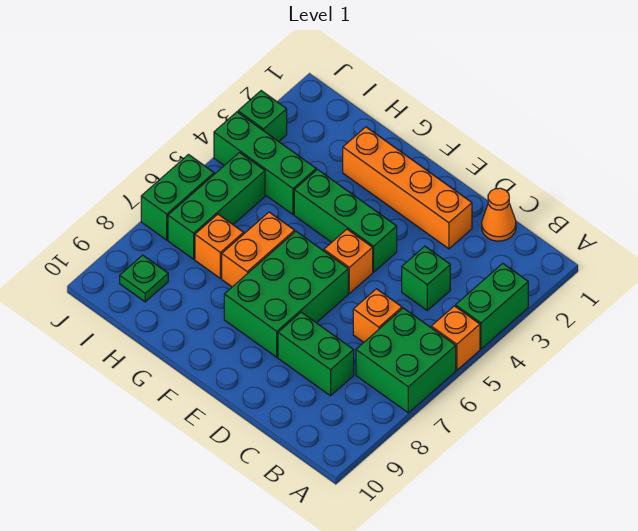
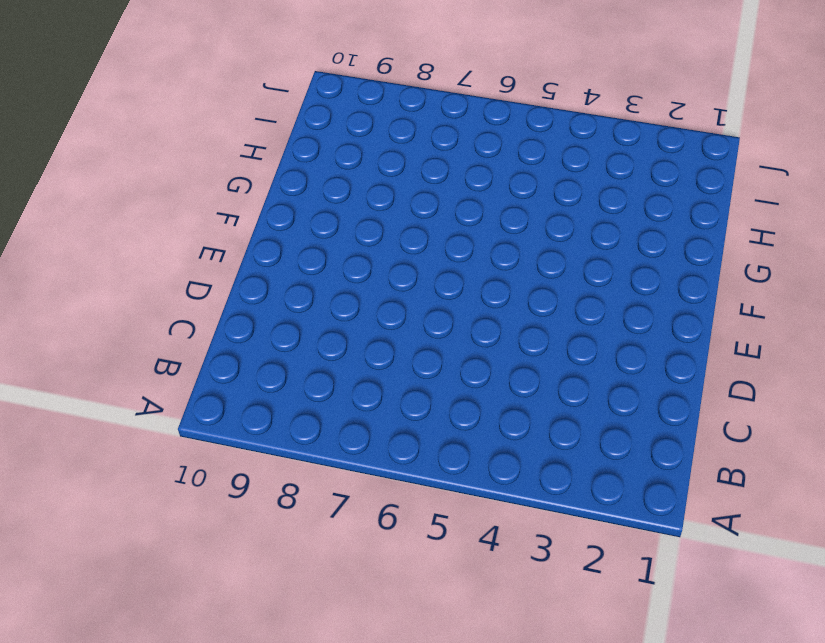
none -> green brick A3:A4 level 1
none -> orange brick A5 level 1
none -> green brick A6:B7 level 1

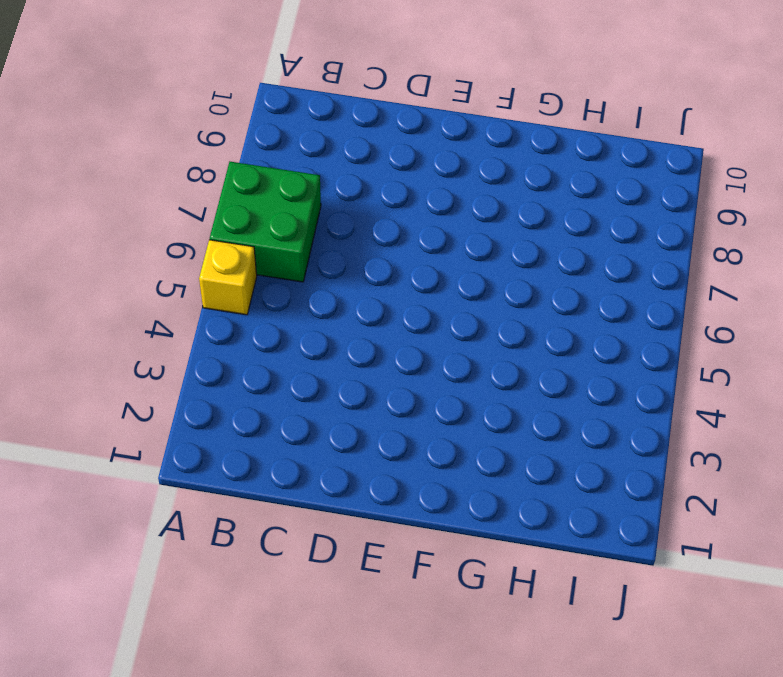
yellow brick A5 level 1 -> orange brick A5 level 1
none -> green brick A3:A4 level 1
none -> orange cone C1 level 1
none -> green brick C4 level 1

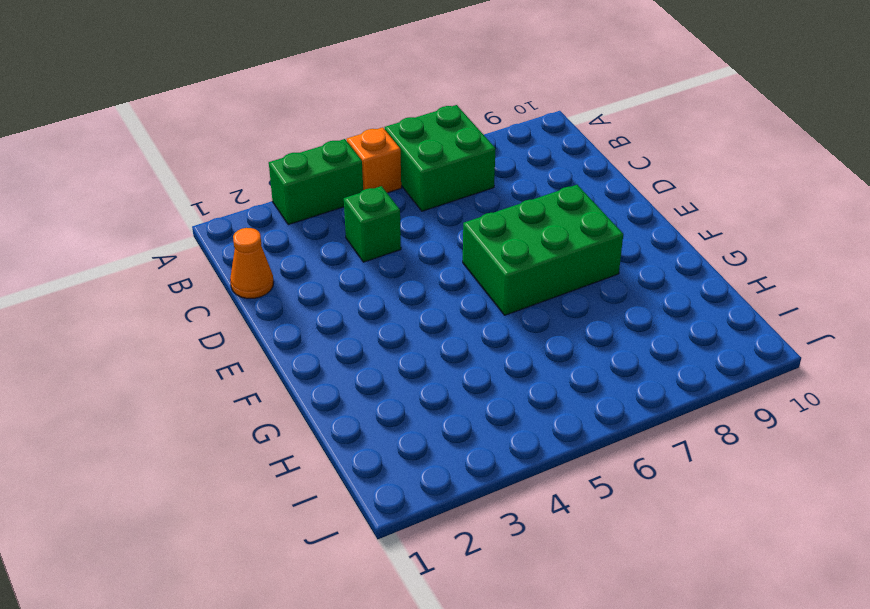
none -> orange brick C6 level 1
none -> green brick C8:D8 level 1
none -> orange brick D2:G2 level 1

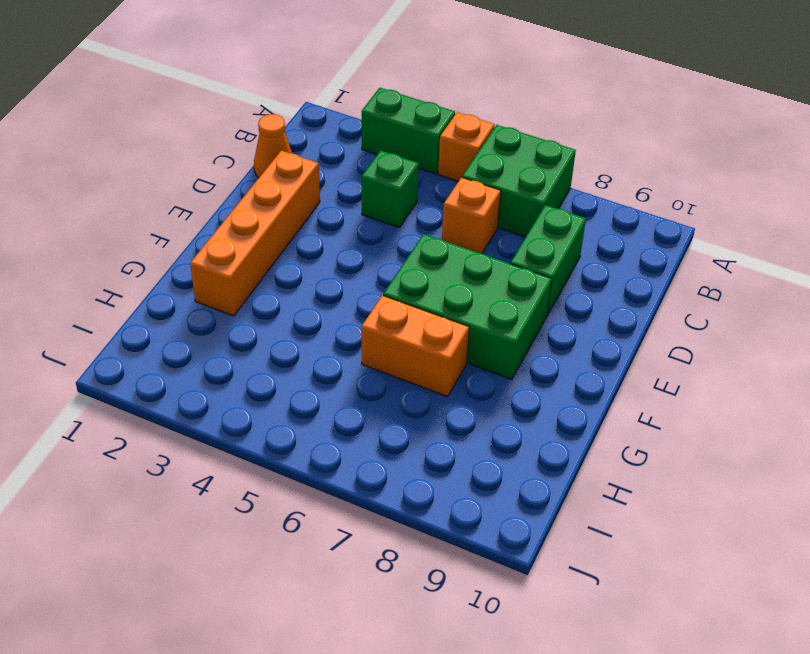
none -> green brick E4:G4 level 1
none -> orange brick E5 level 1
none -> green brick H4:J4 level 1

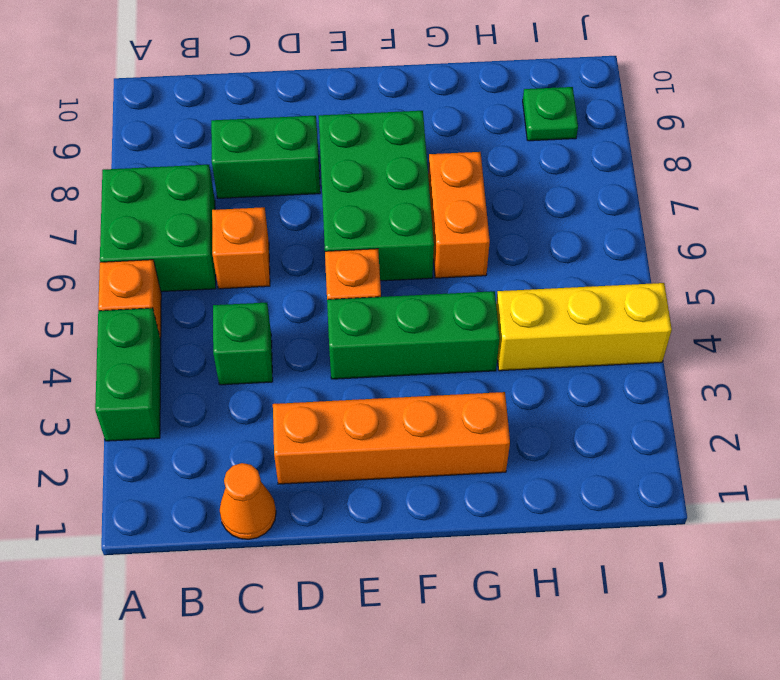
yellow brick H4:J4 level 1 -> green brick H4:J4 level 1
none -> orange brick H7 level 1
none -> green brick I5:I7 level 1
none -> green brick J3 level 1

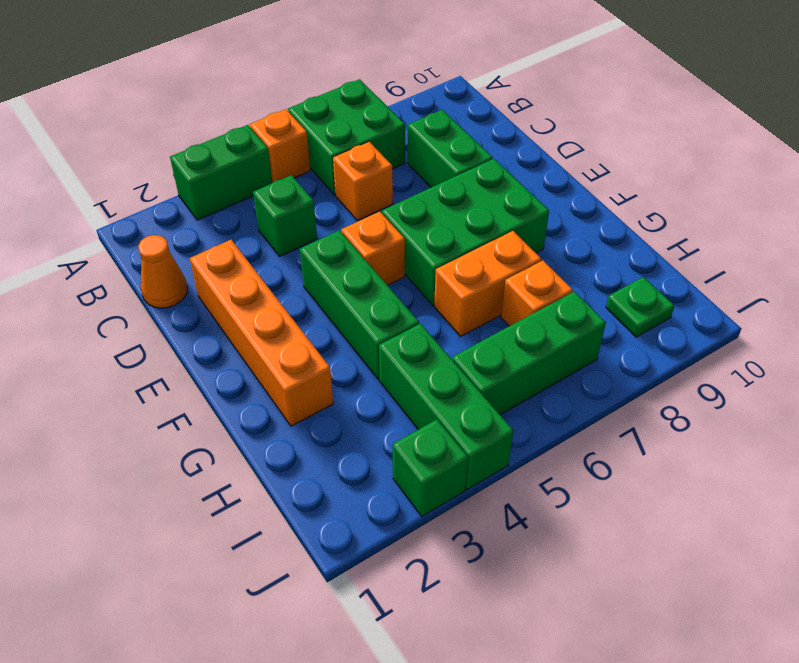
none -> green brick J6:J7 level 1

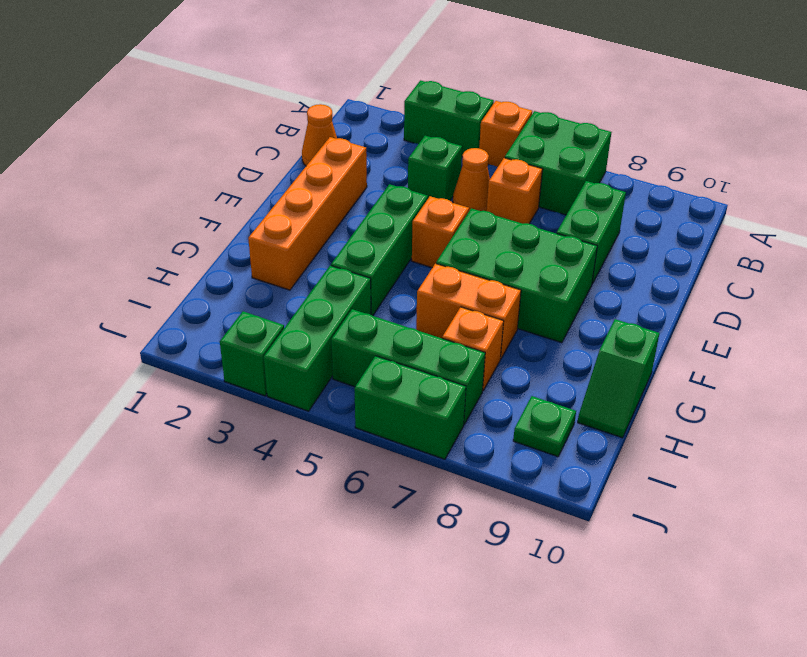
orange cone C5 level 1 -> none
green slope G10:H10 level 1 top G -> none

